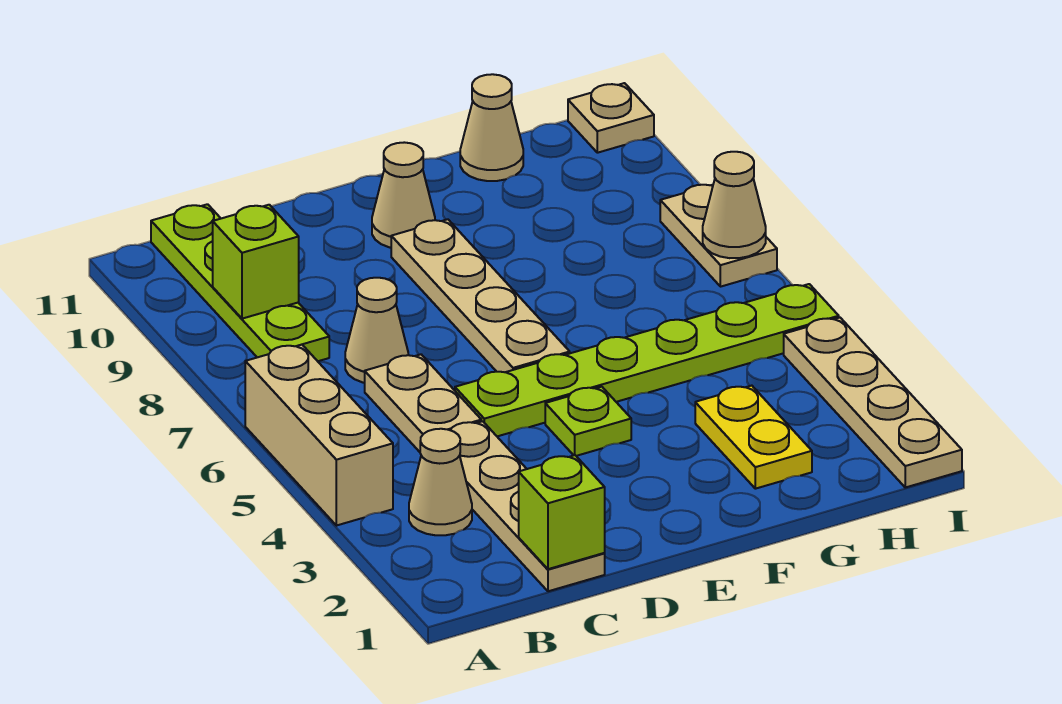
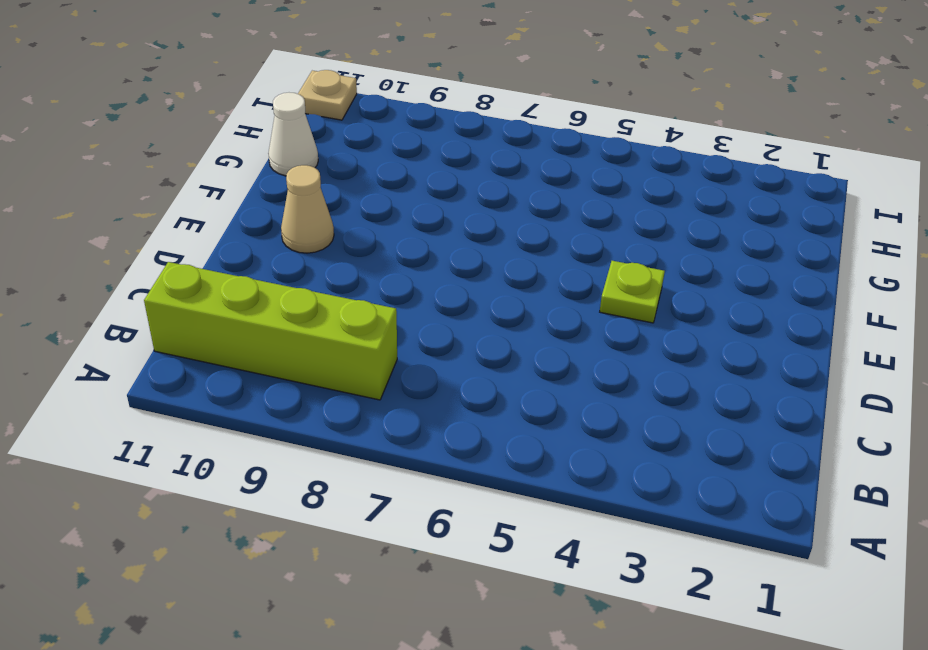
lime brick B8:B11 level 1 -> lime plate B8:B11 level 1
white cone G11 level 1 -> tan cone G11 level 1
none -> tan brick A4:A6 level 1
none -> tan cone B3 level 1
none -> tan plate C1:C4 level 1

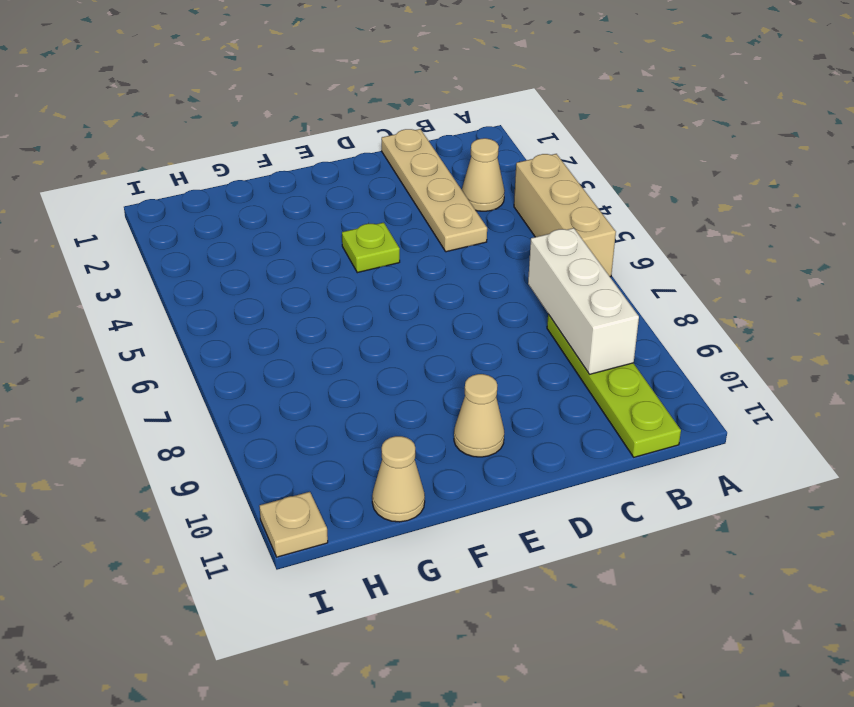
white brick B7:B9 level 2 -> lime brick B9 level 2
none -> tan plate C5:C6 level 1
none -> tan cone C7 level 1
none -> lime plate D5:I5 level 1

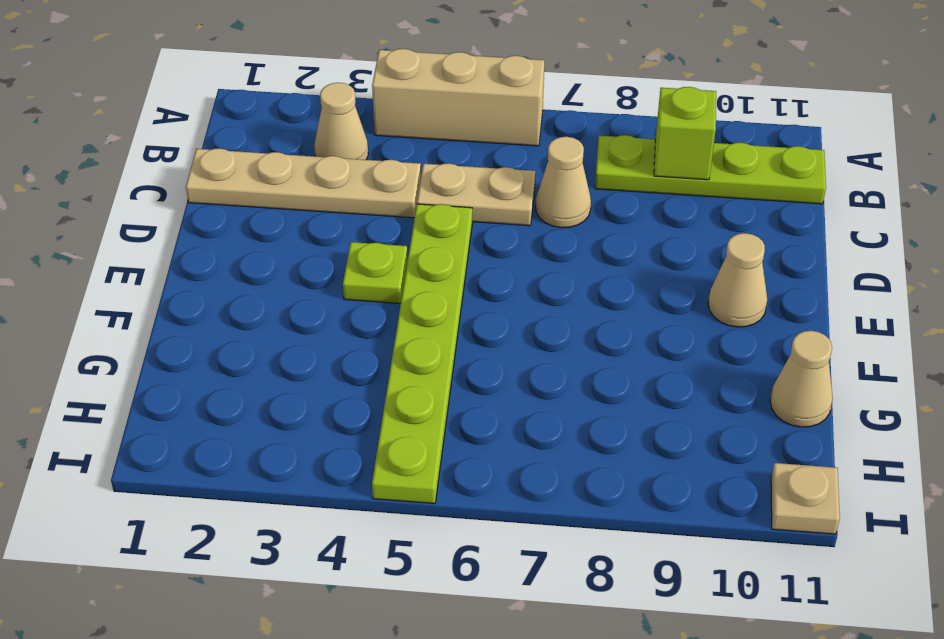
none -> tan plate E6:E9 level 1
none -> yellow plate G2:G3 level 1
none -> tan plate I1:I4 level 1

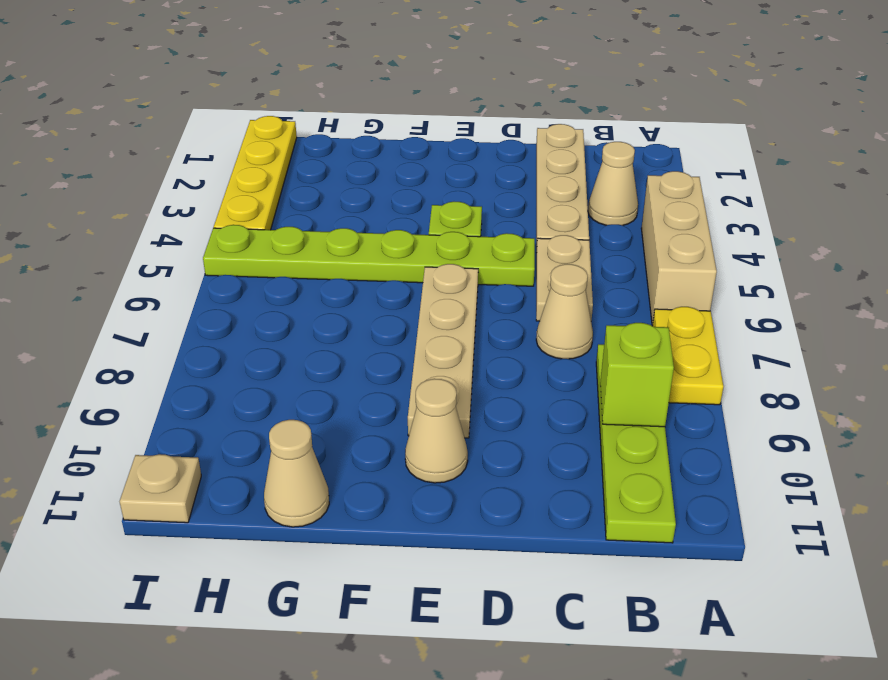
yellow plate A7:A8 level 1 -> yellow plate G2:G3 level 1
yellow plate I1:I4 level 1 -> tan plate I1:I4 level 1
none -> tan plate I7:I8 level 1
none -> lime brick C1 level 2
none -> tan cone I7 level 2

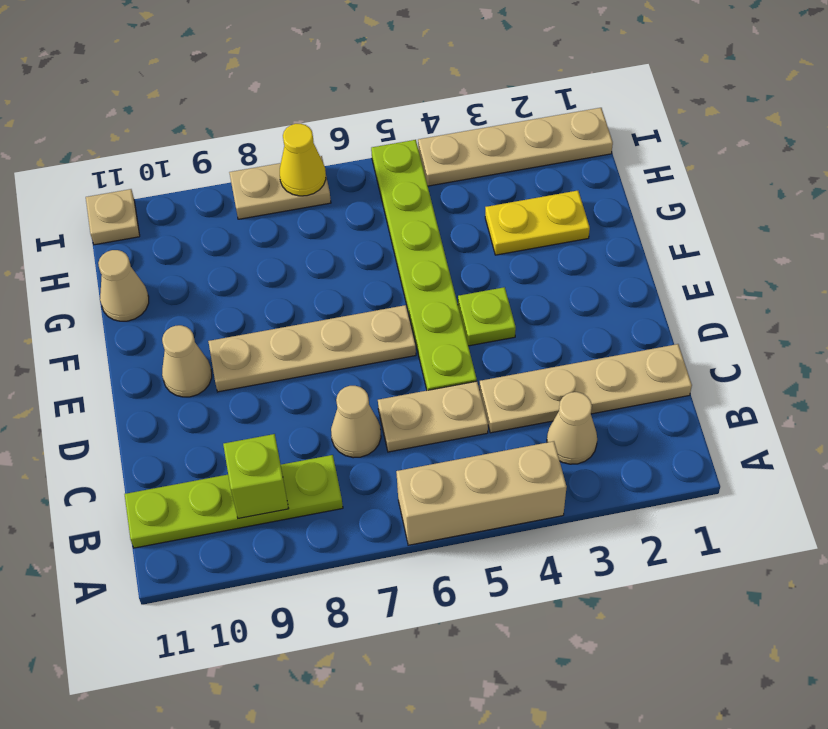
yellow cone I7 level 2 -> tan cone I7 level 2
none -> lime brick C1 level 2

